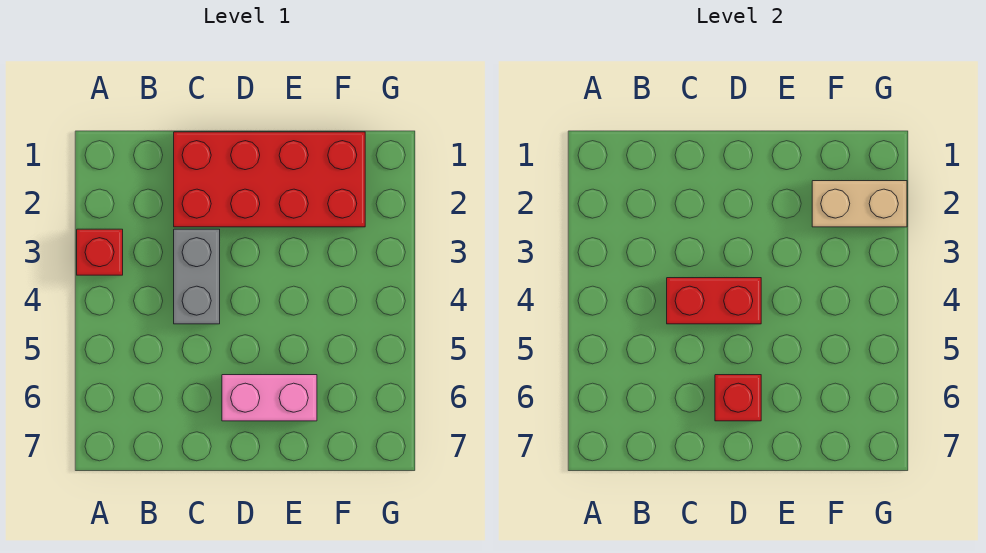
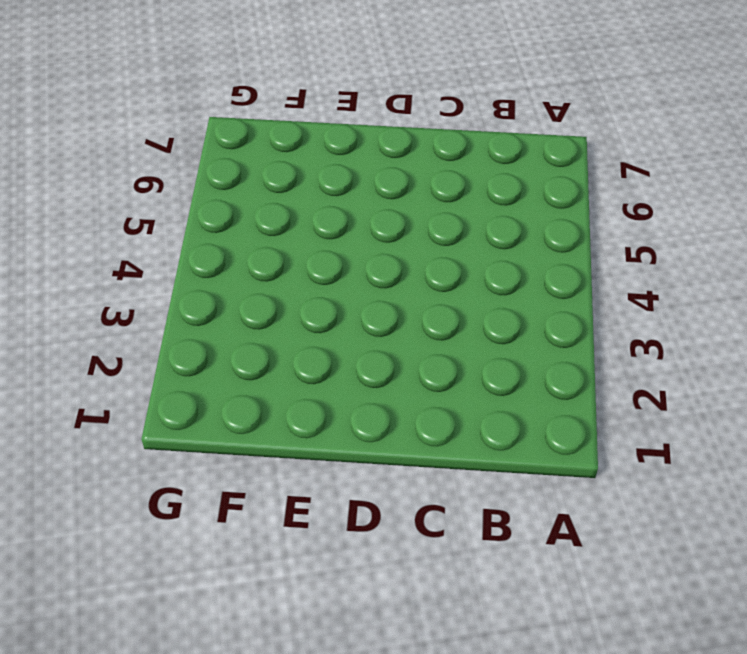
none -> red brick A3 level 1
none -> red brick C1:F2 level 1

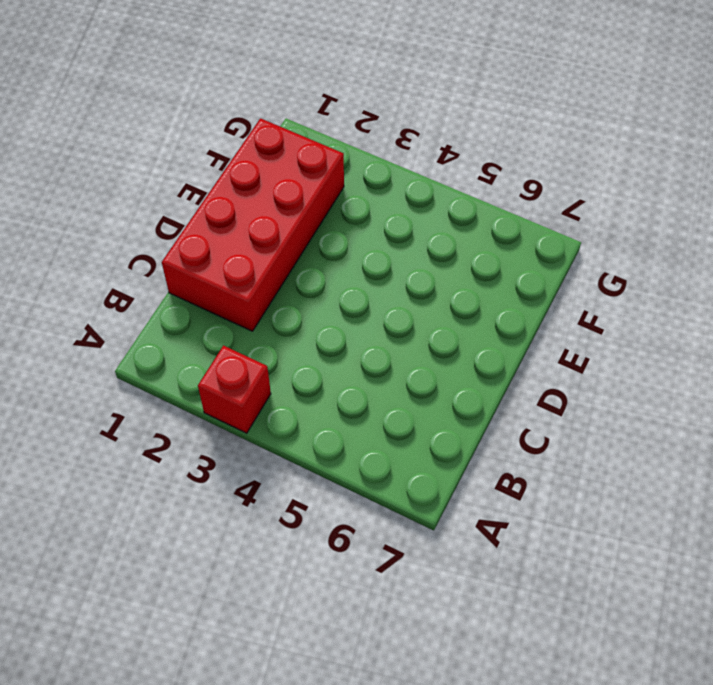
none -> grey brick C3:C4 level 1
none -> pink brick D6:E6 level 1

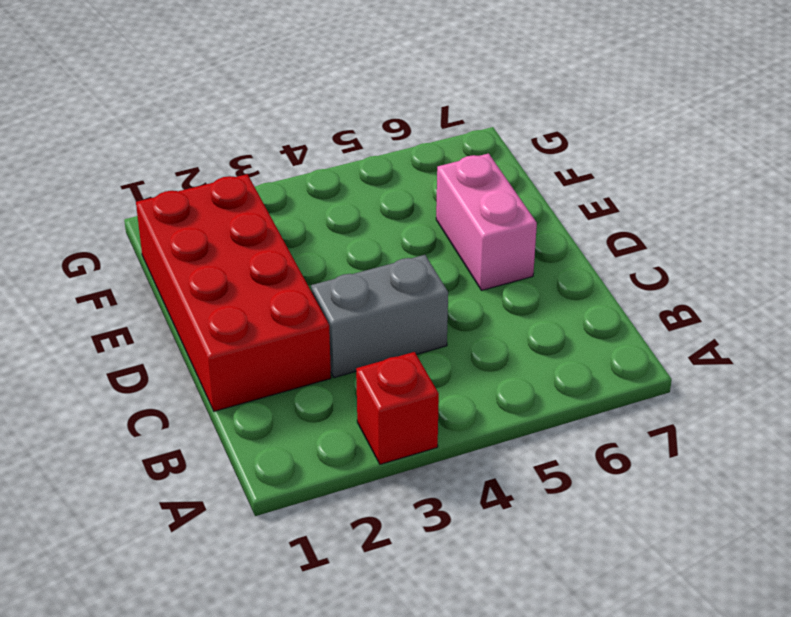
none -> red brick C4:D4 level 2
none -> red brick D6 level 2

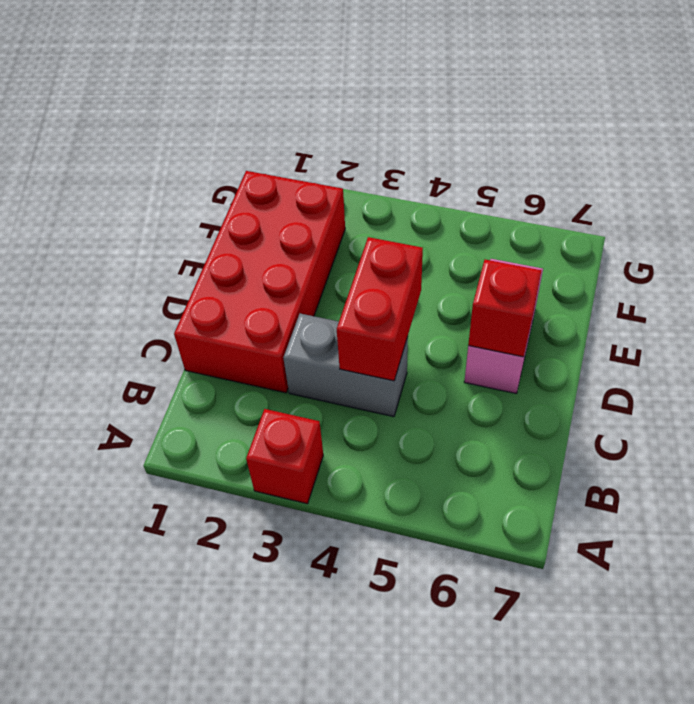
none -> tan brick F2:G2 level 2

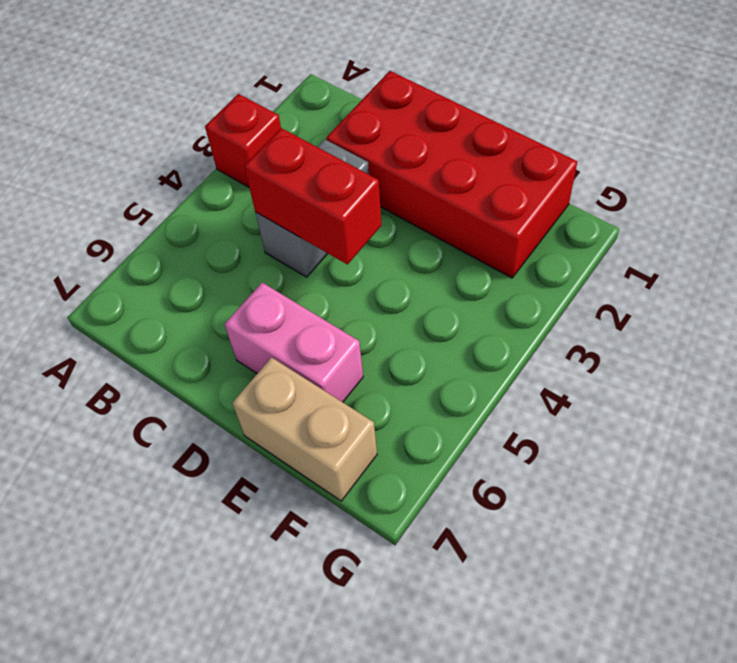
tan brick E7:F7 level 1 -> tan brick F2:G2 level 2
none -> red brick D6 level 2

